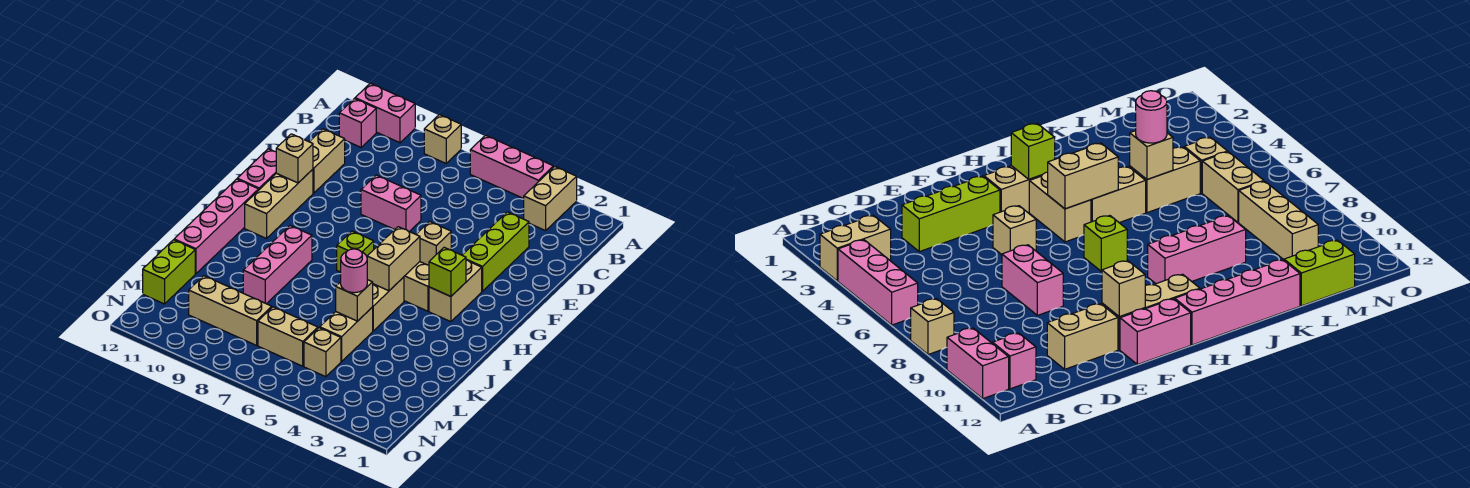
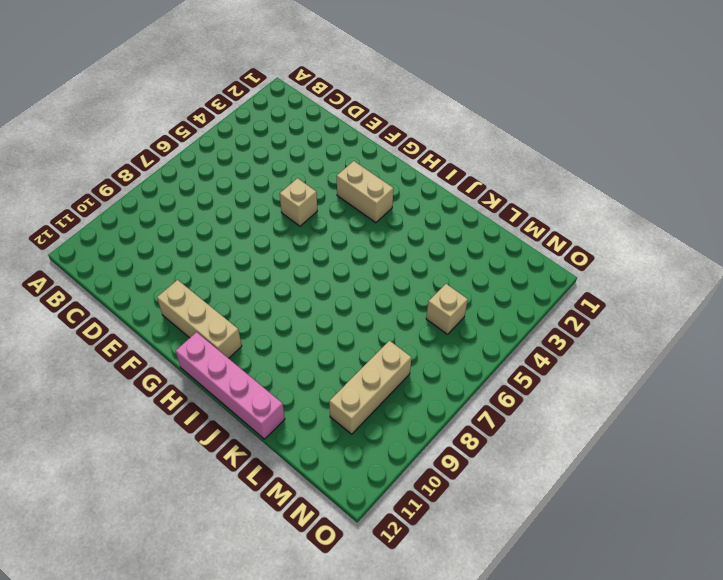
none -> tan brick A3:B3 level 1
none -> pink brick A4:A6 level 1
none -> tan brick A8 level 1

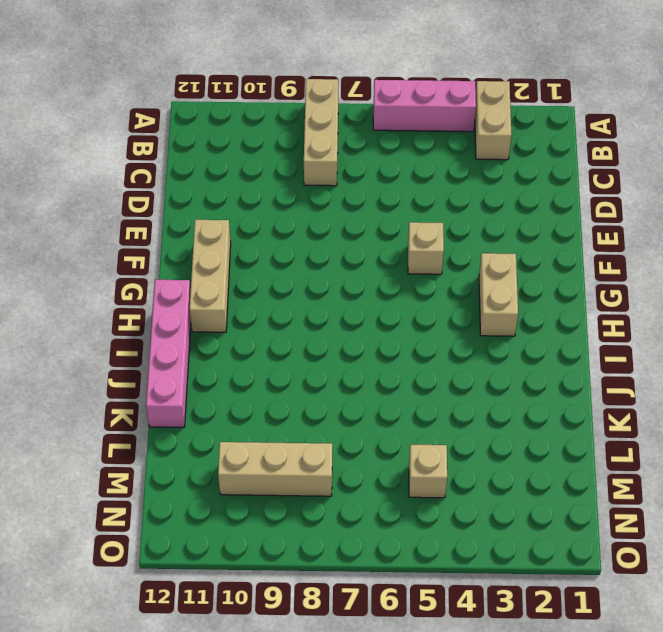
tan brick A8:C8 level 1 -> tan brick A8 level 1
none -> pink brick A10:A11 level 1
none -> pink brick B11 level 1
none -> lime brick D3:F3 level 1

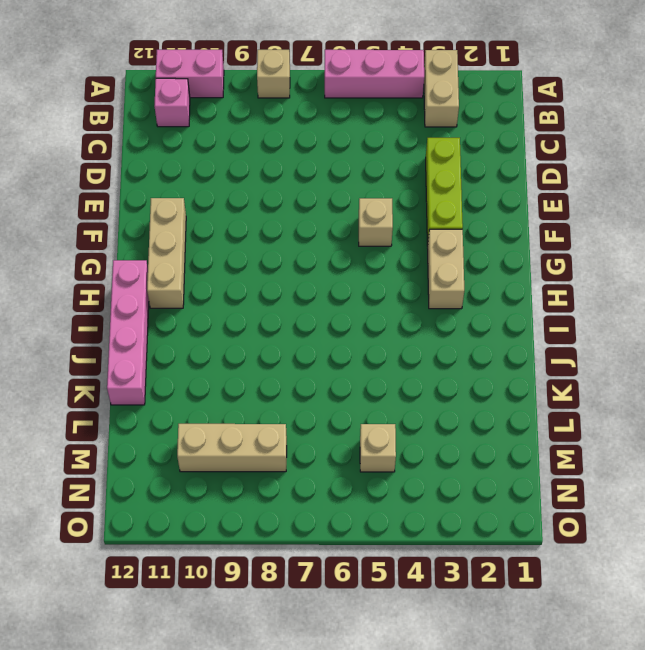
none -> tan brick D11:E11 level 1
none -> pink brick E7:E8 level 1
none -> pink brick F12:G12 level 1

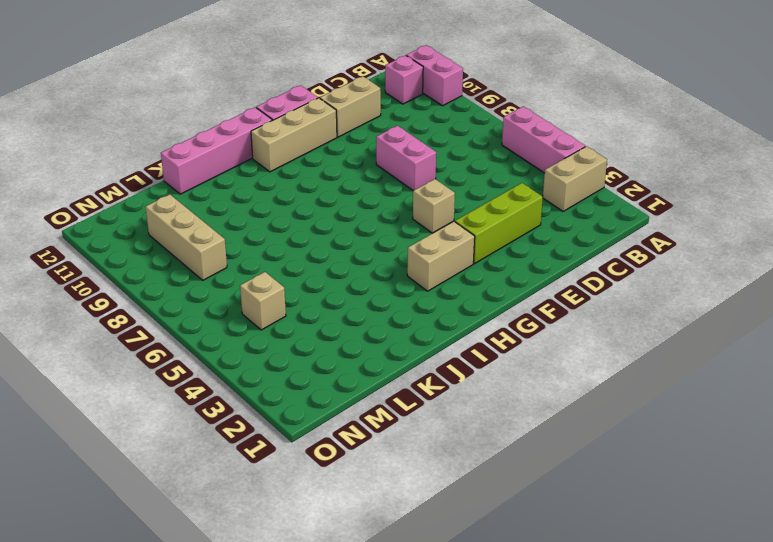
none -> tan brick A8 level 1
none -> tan brick H4:H5 level 1
none -> lime brick H7 level 1

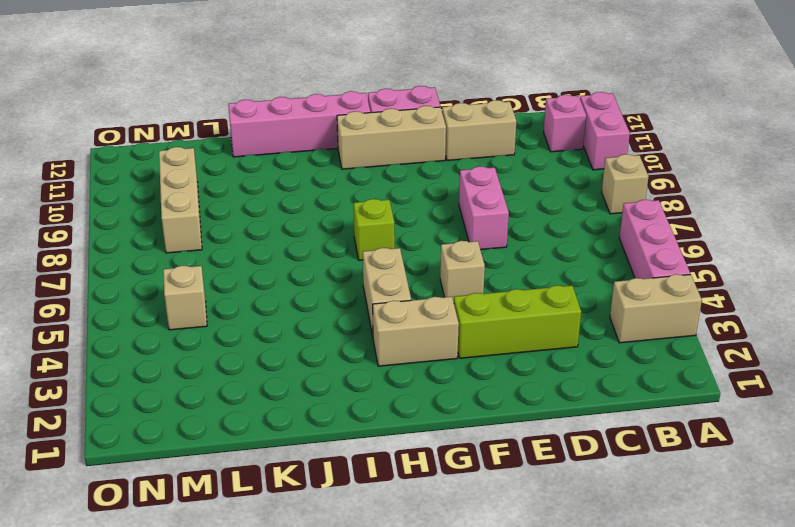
none -> tan brick I5:J5 level 1
none -> pink brick I9:K9 level 1
none -> tan brick K5:L5 level 1

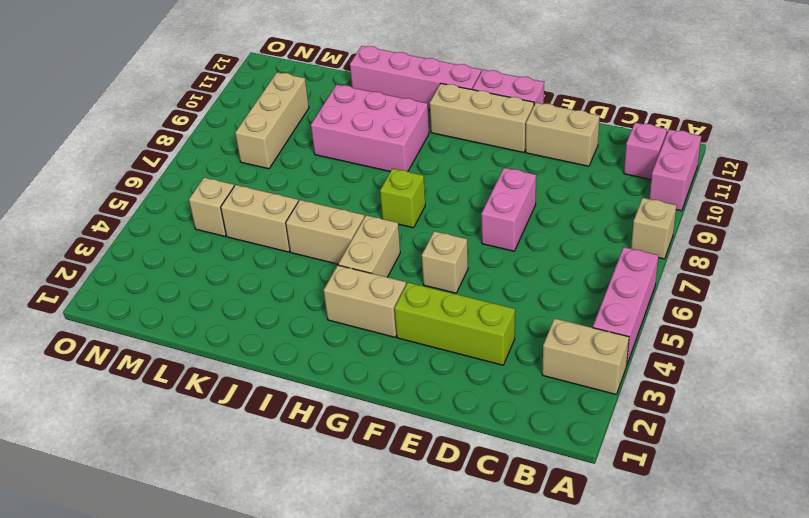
pink brick I9:K10 level 1 -> pink brick I9:K9 level 1
none -> lime brick L12:M12 level 1
none -> tan brick M6:M7 level 1
none -> tan brick F11 level 2

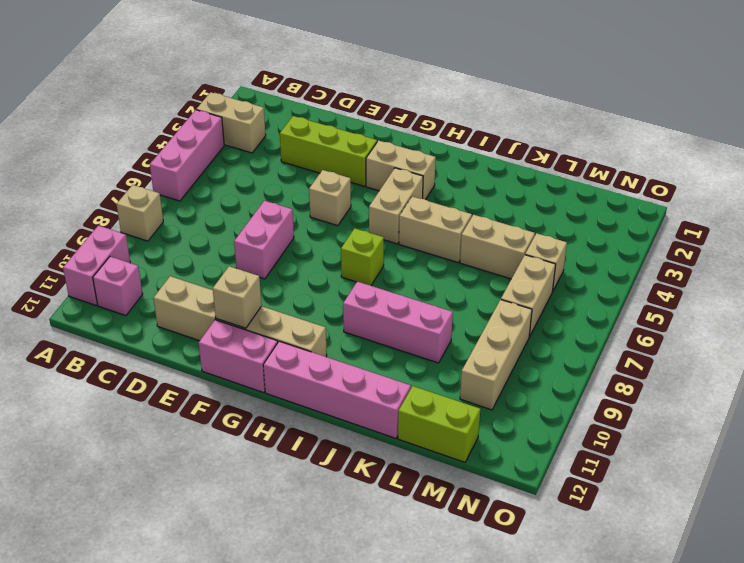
none -> lime brick H3 level 2
none -> tan brick H5:I5 level 2
none -> tan brick K5 level 2

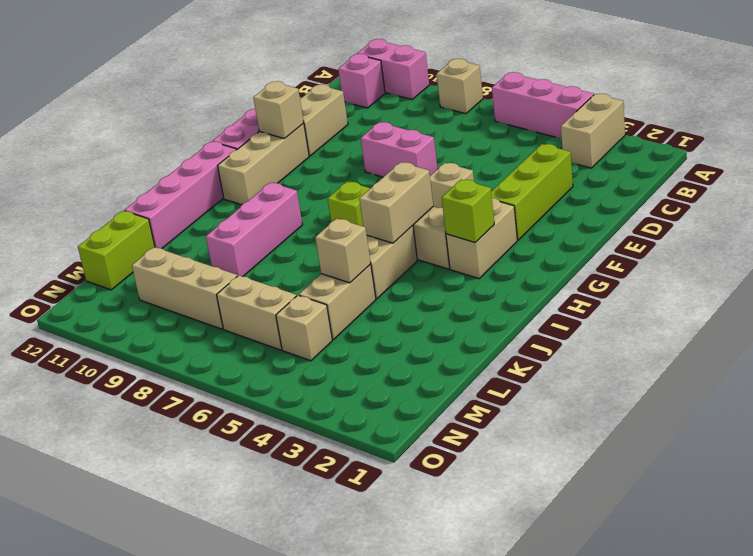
none -> pink round brick K5 level 3

